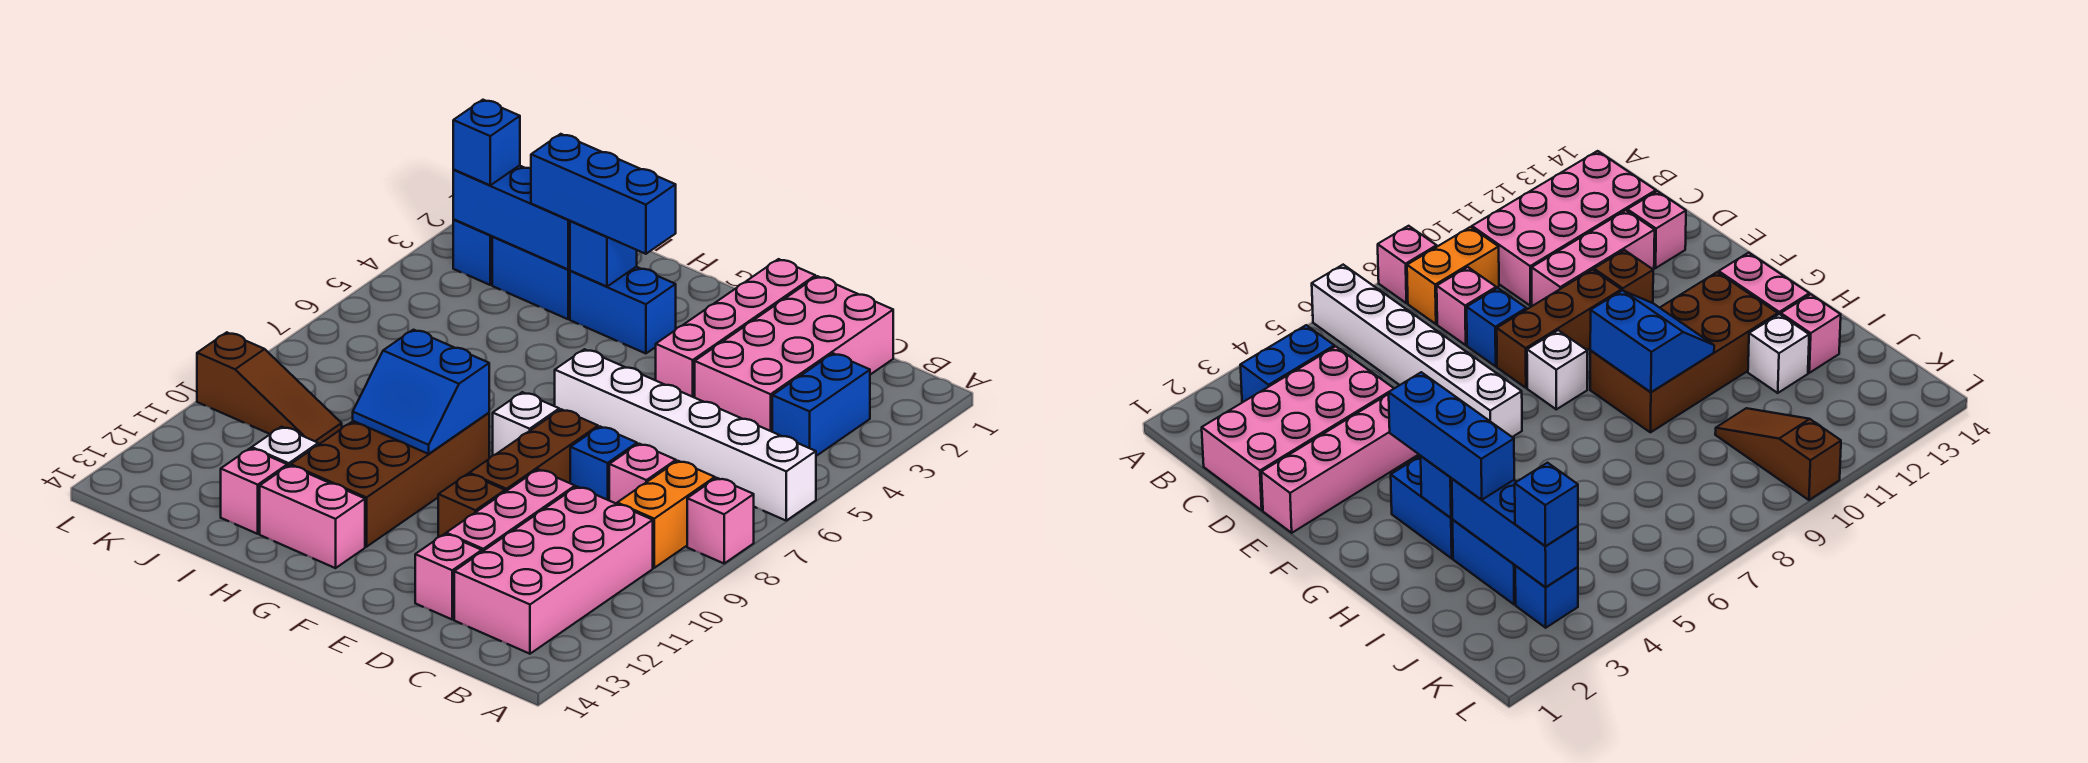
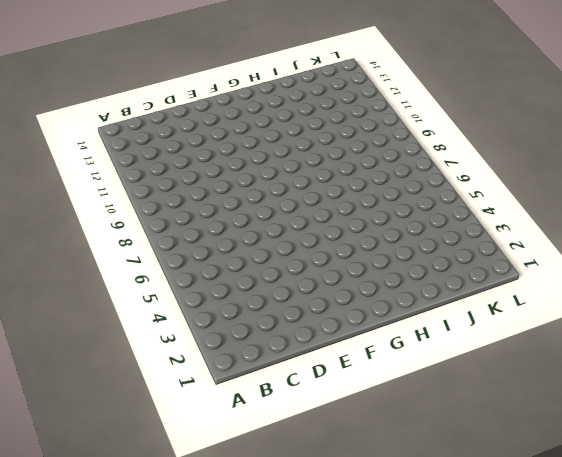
none -> white brick A6:F6 level 1
none -> pink brick A8 level 1
none -> blue brick B3:B4 level 1

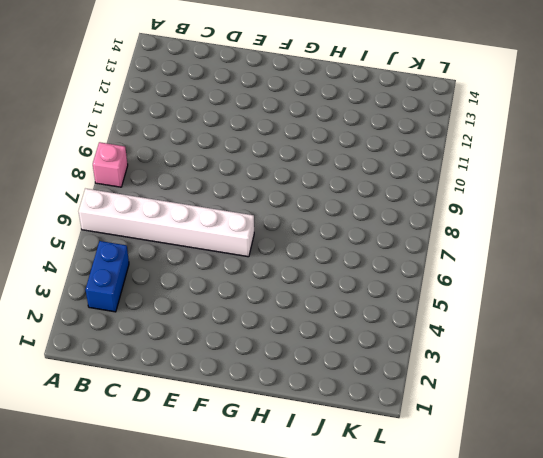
none -> orange brick B8:B9 level 1
none -> pink brick B10:C13 level 1
none -> pink brick C1:D4 level 1

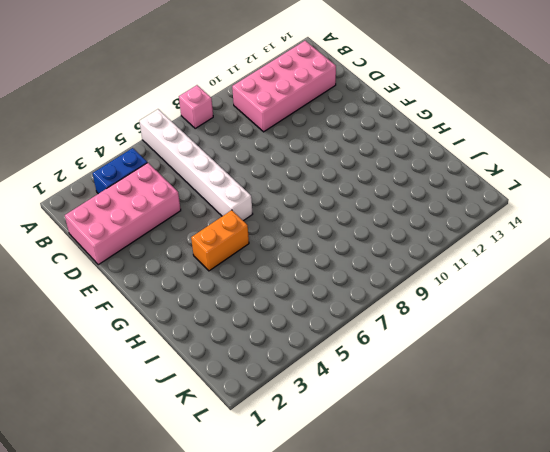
orange brick G4:G5 level 1 -> orange brick B8:B9 level 1
none -> pink brick C8 level 1
none -> blue brick D8 level 1
none -> pink brick D10:D12 level 1

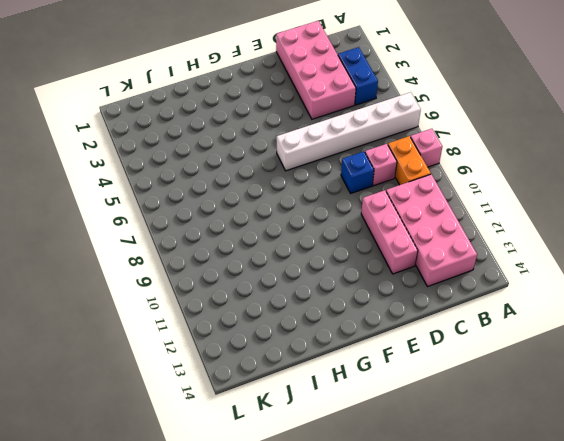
none -> pink brick D13 level 1
none -> pink brick E1:E4 level 1
none -> brown brick E8:E10 level 1

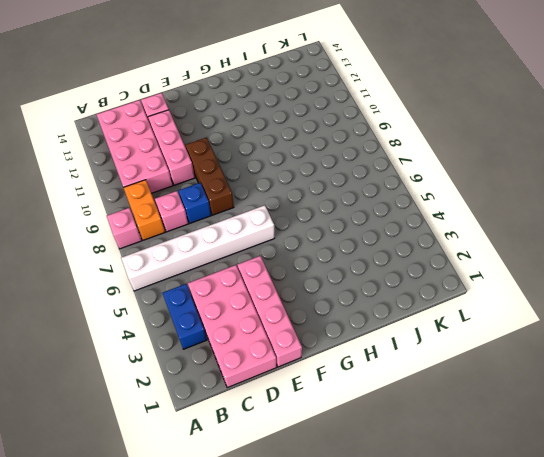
none -> brown brick E11 level 1
none -> white brick F8 level 1
none -> blue brick G3:H3 level 1

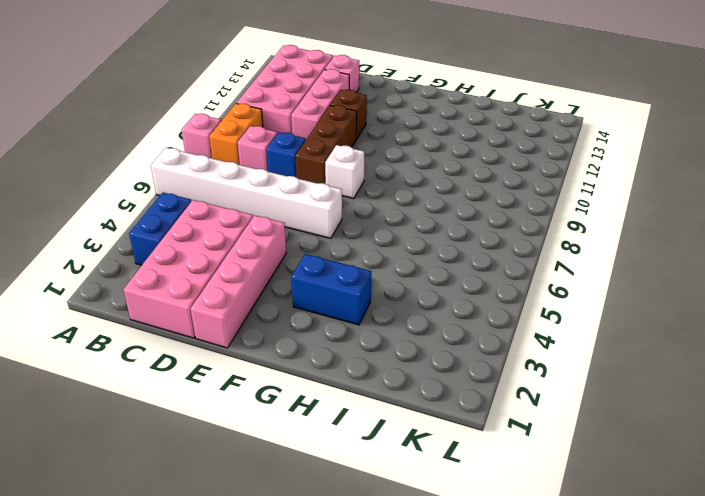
none -> brown brick G9:H12 level 1
none -> pink brick G13:H13 level 1
none -> blue brick I3:J3 level 1

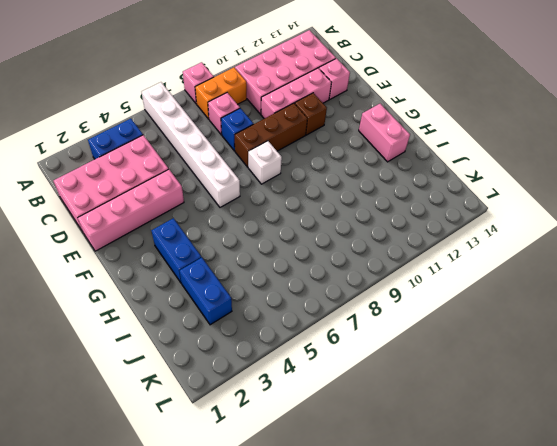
none -> brown brick G9:H12 level 1
none -> white brick I12 level 1
none -> pink brick I13 level 1

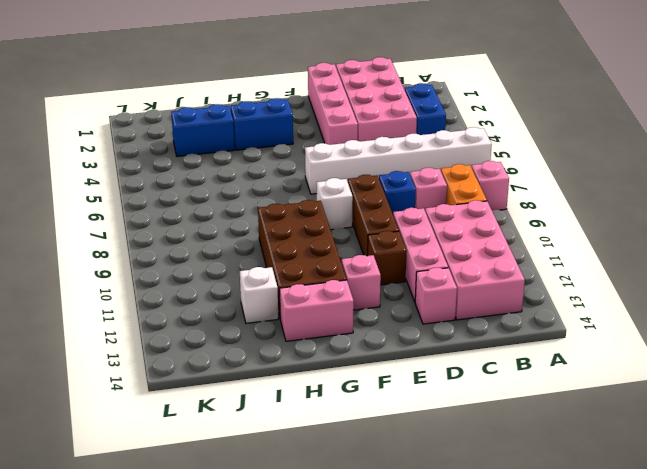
pink brick F12 level 1 -> pink brick I13 level 1
none -> brown slope J10:L10 level 1 top L
none -> blue brick K3 level 1
none -> blue slope G9:H10 level 2 top 9

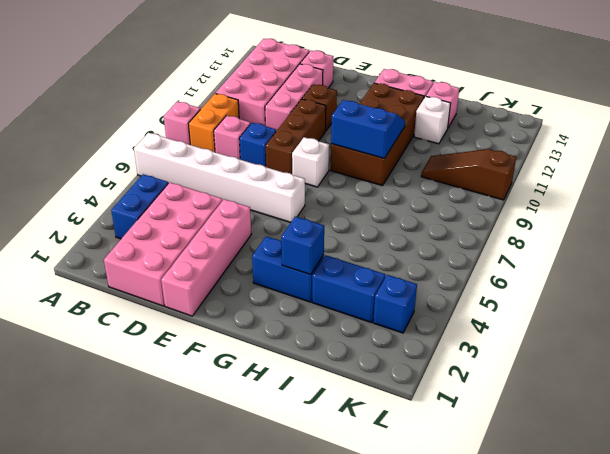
none -> blue brick I3:K3 level 2
none -> blue brick G3:I3 level 3
none -> blue brick K3 level 3

